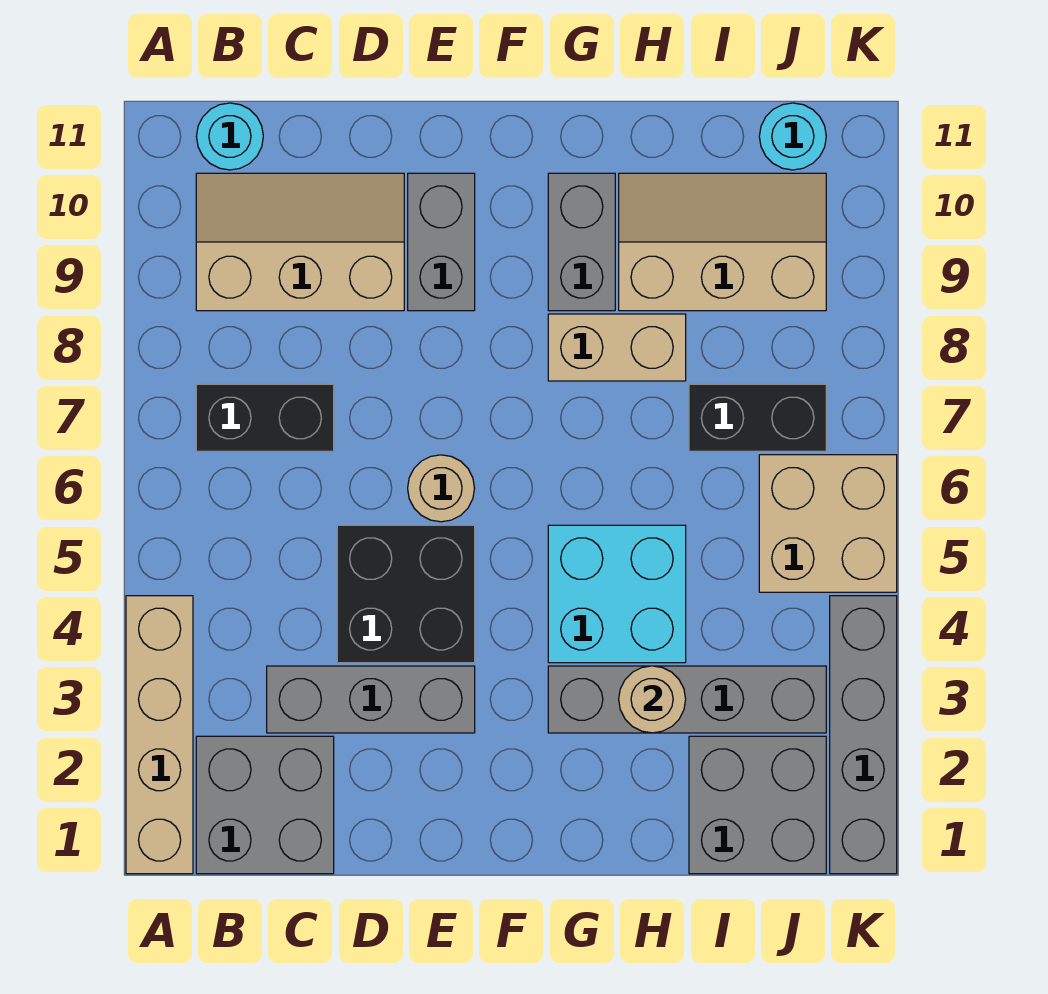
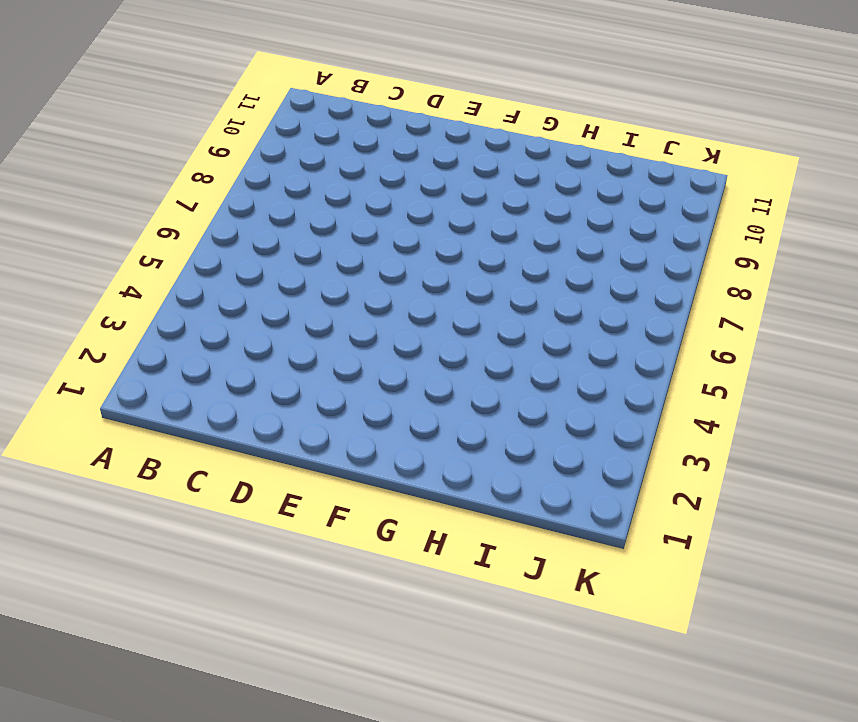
none -> tan brick A1:A4 level 1
none -> grey brick B1:C2 level 1
none -> black brick B7:C7 level 1

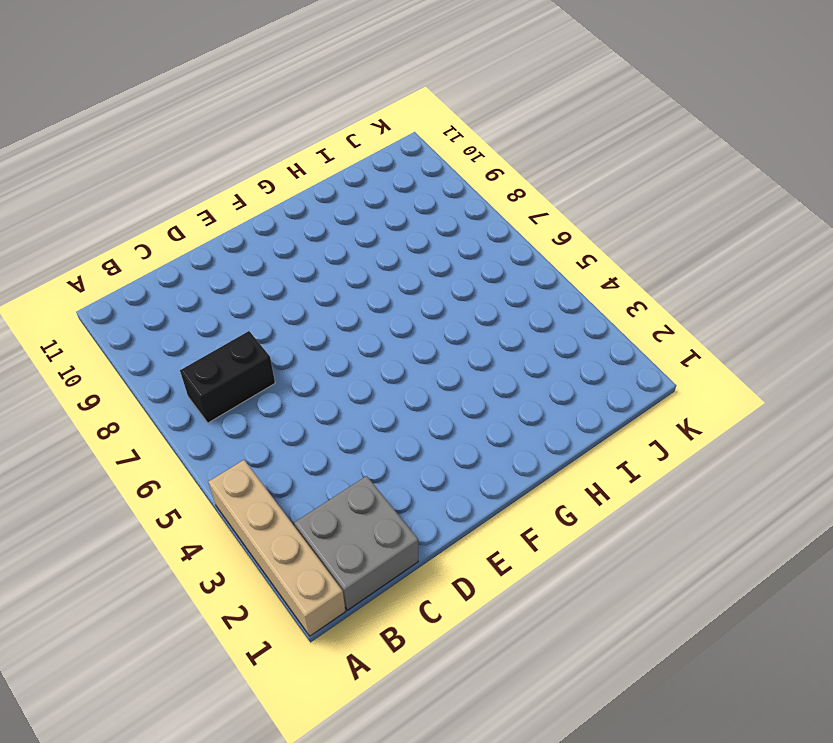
none -> tan slope B9:D10 level 1 top 9
none -> cyan round brick B11 level 1
none -> grey brick C3:E3 level 1

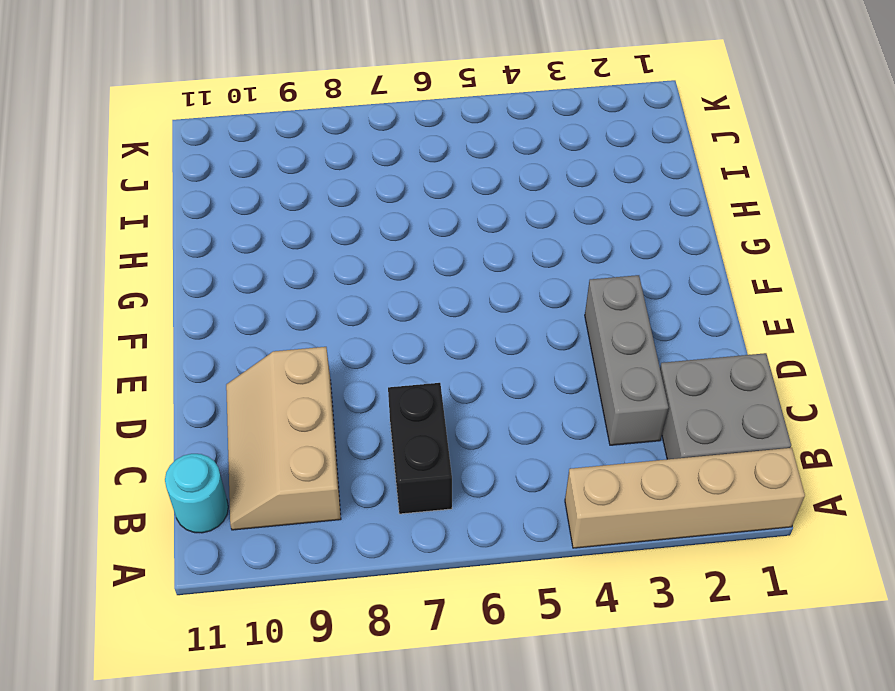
none -> black brick D4:E5 level 1
none -> tan round brick E6 level 1
none -> grey brick E9:E10 level 1

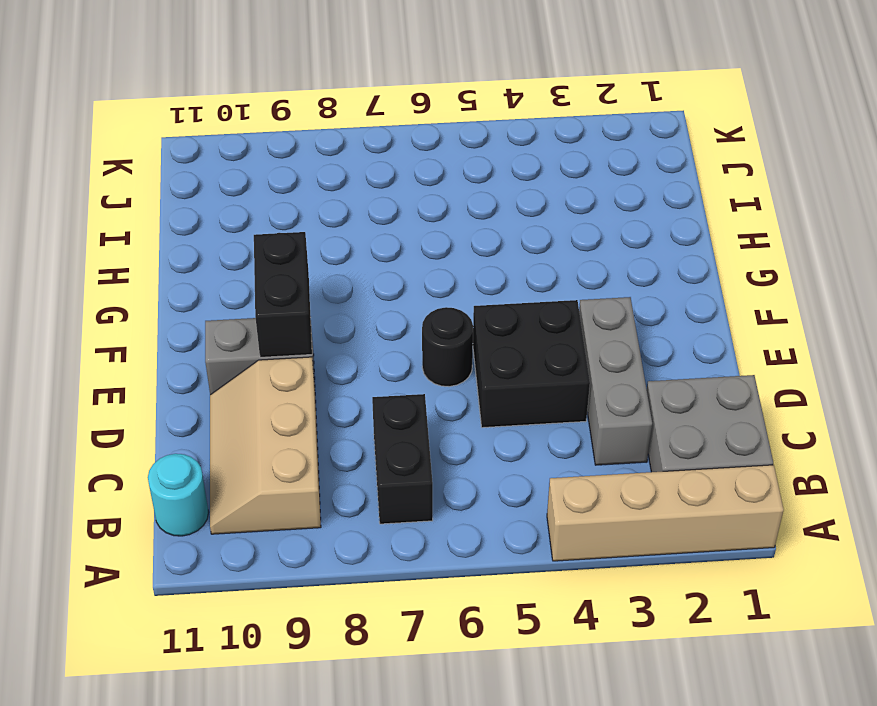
black round brick E6 level 1 -> tan round brick E6 level 1
black brick E9:F9 level 2 -> black brick I7:J7 level 1
none -> grey brick G3:J3 level 1
none -> cyan brick G4:H5 level 1
none -> tan brick G8:H8 level 1

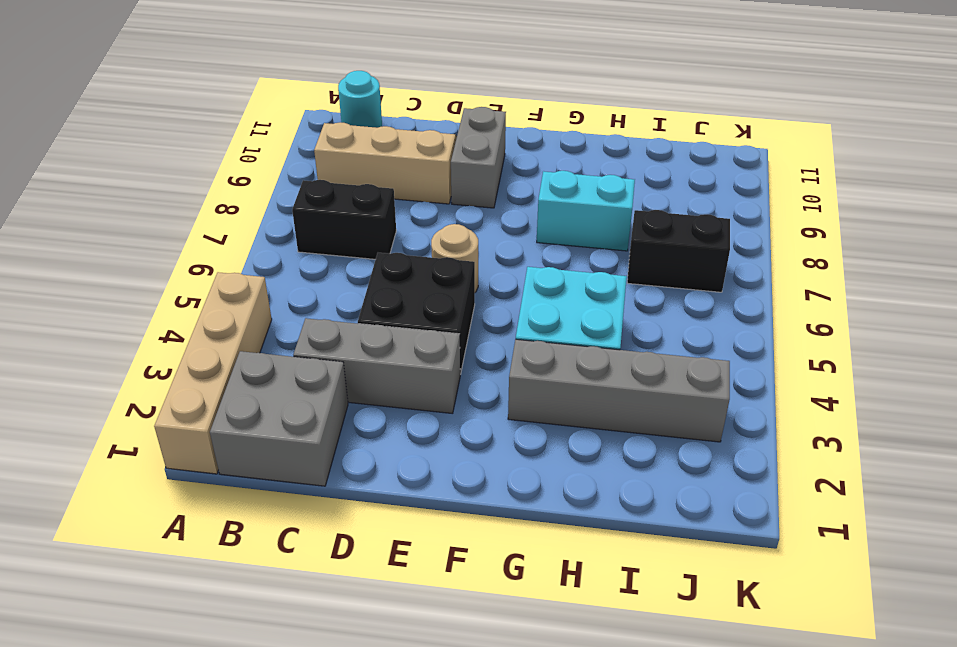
cyan brick G8:H8 level 1 -> tan brick G8:H8 level 1
none -> grey brick G9:G10 level 1
none -> tan slope H9:J10 level 1 top 9
none -> grey brick I1:J2 level 1

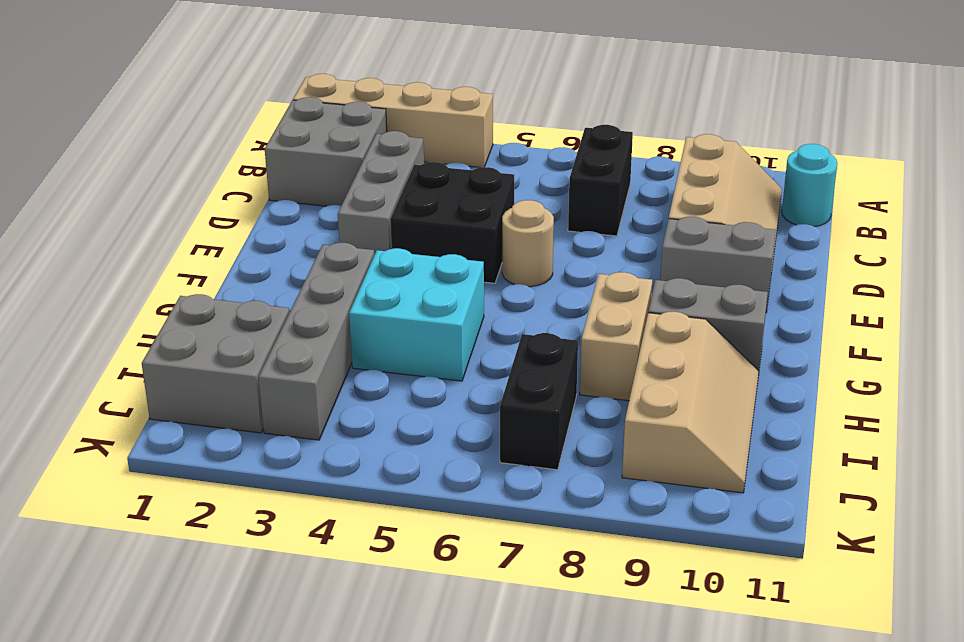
none -> tan brick J5:K6 level 1
none -> cyan round brick J11 level 1
none -> grey brick K1:K4 level 1

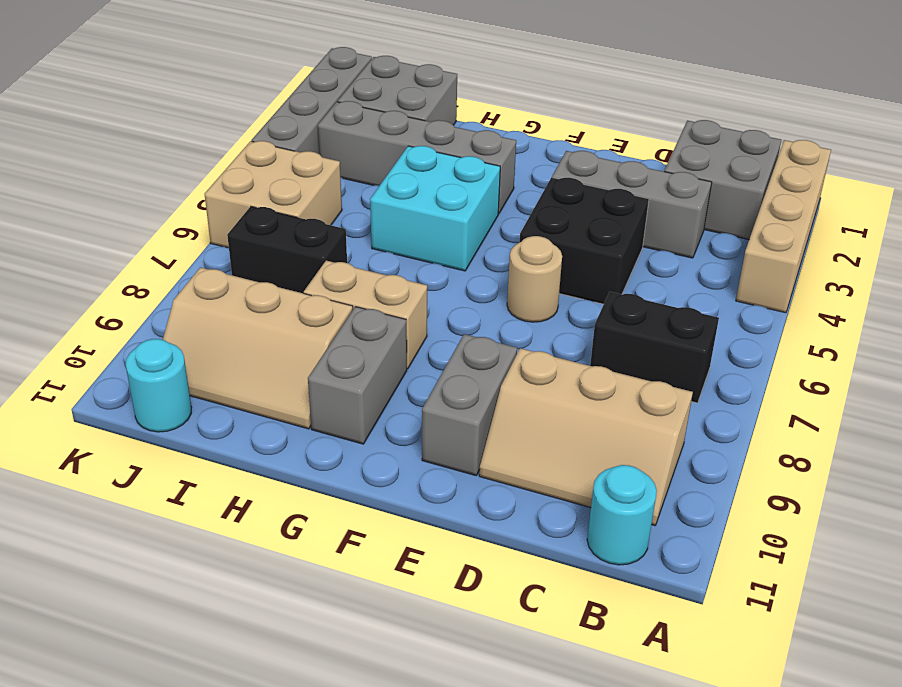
none -> tan round brick H3 level 2

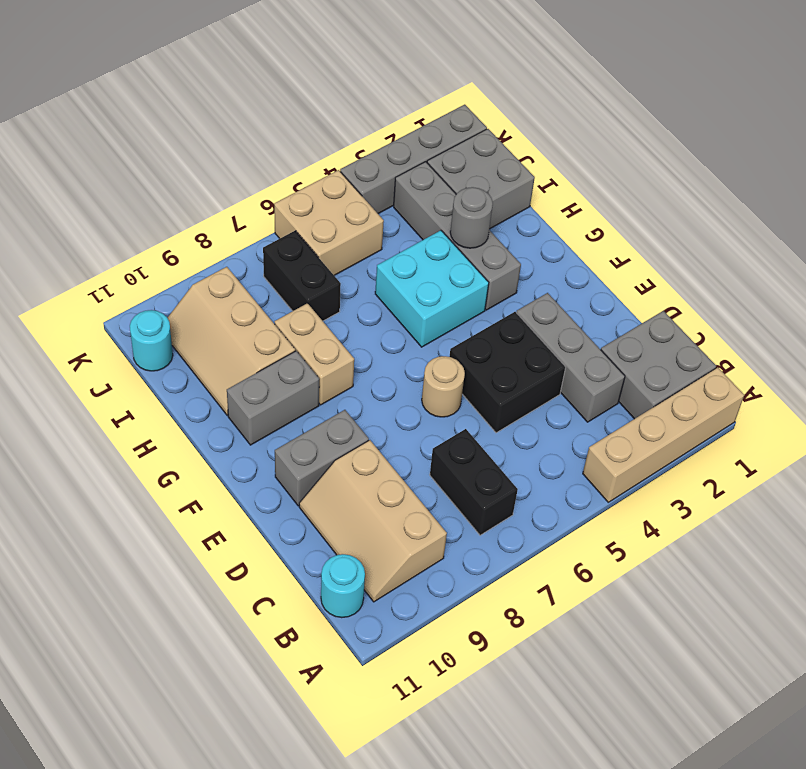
grey round brick H3 level 2 -> tan round brick H3 level 2

